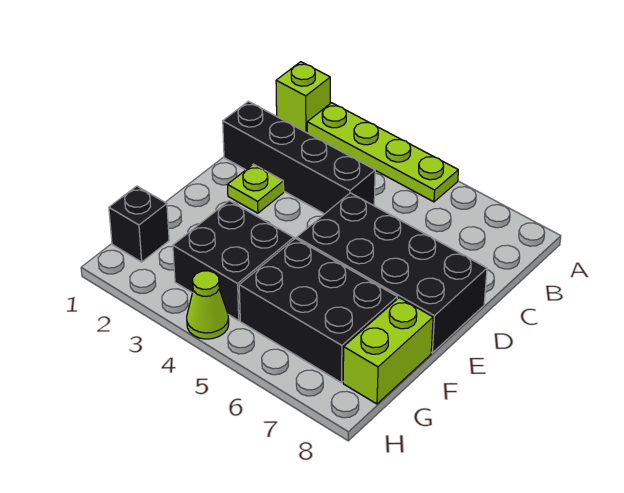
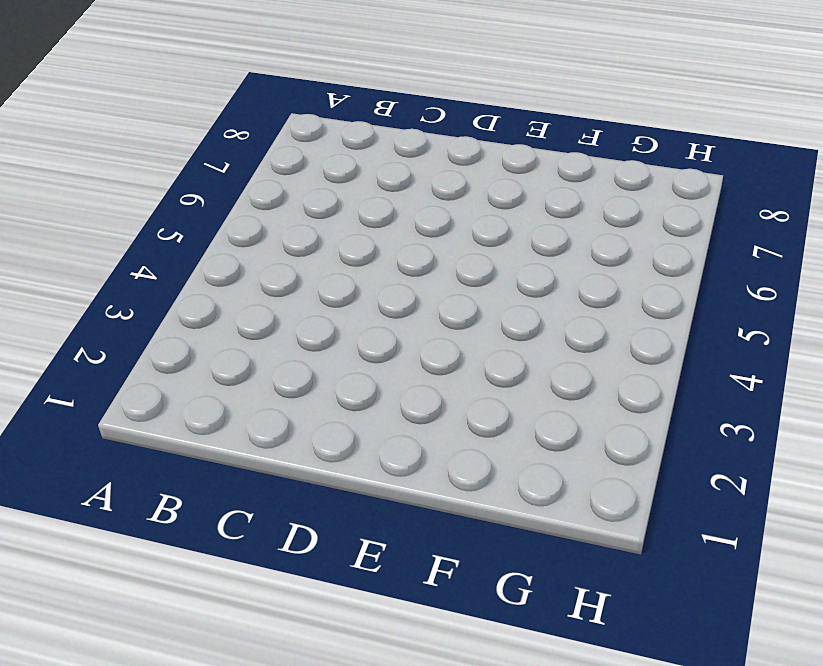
none -> lime brick A1 level 1
none -> lime plate A2:A5 level 1

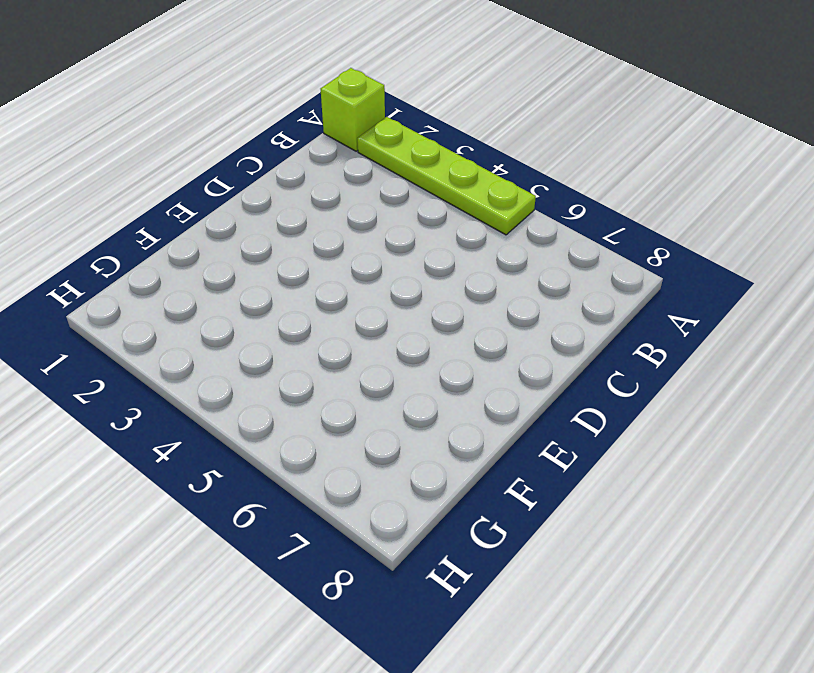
none -> black brick C1:C4 level 1
none -> lime plate D2 level 1

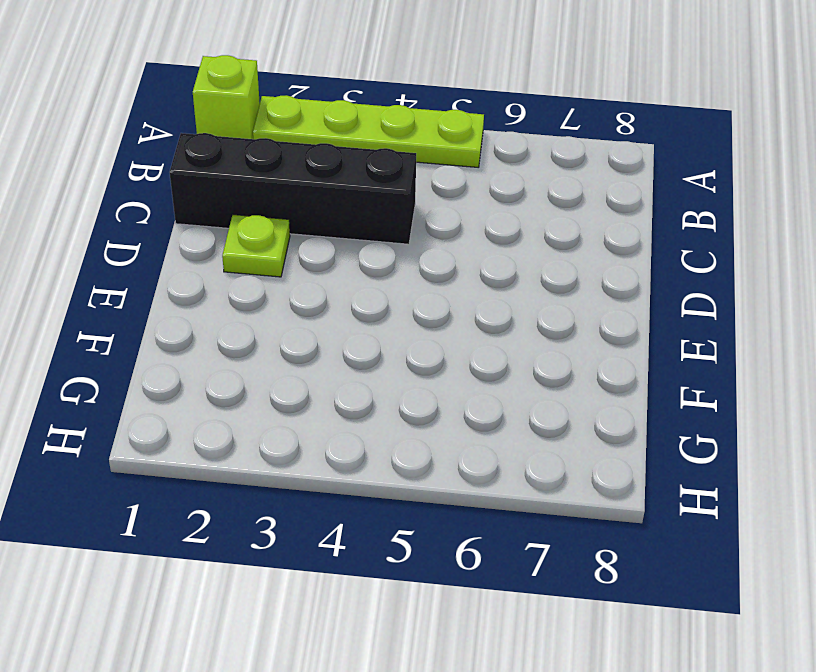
none -> black brick D5:E8 level 1
none -> black brick F3:G4 level 1

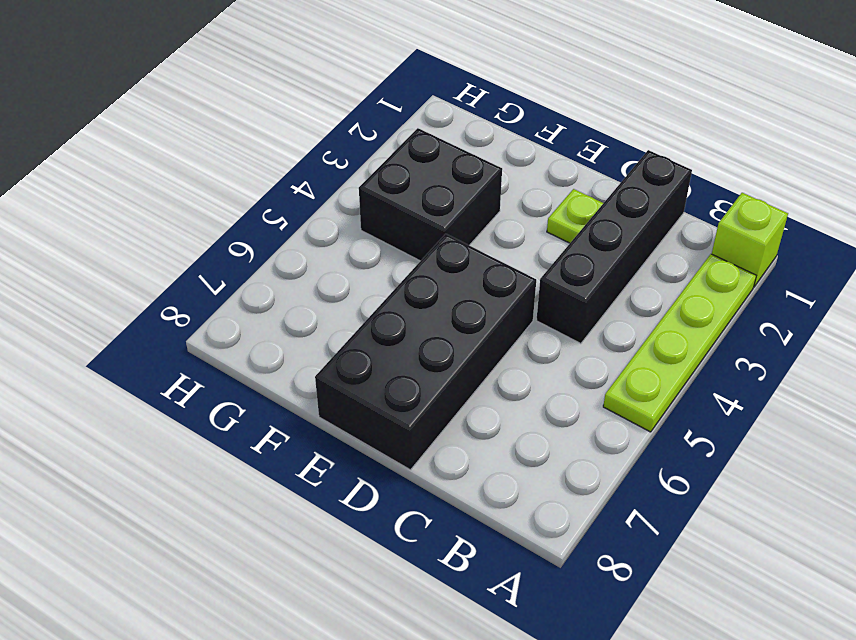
none -> black brick F5:G7 level 1
none -> lime brick F8:G8 level 1

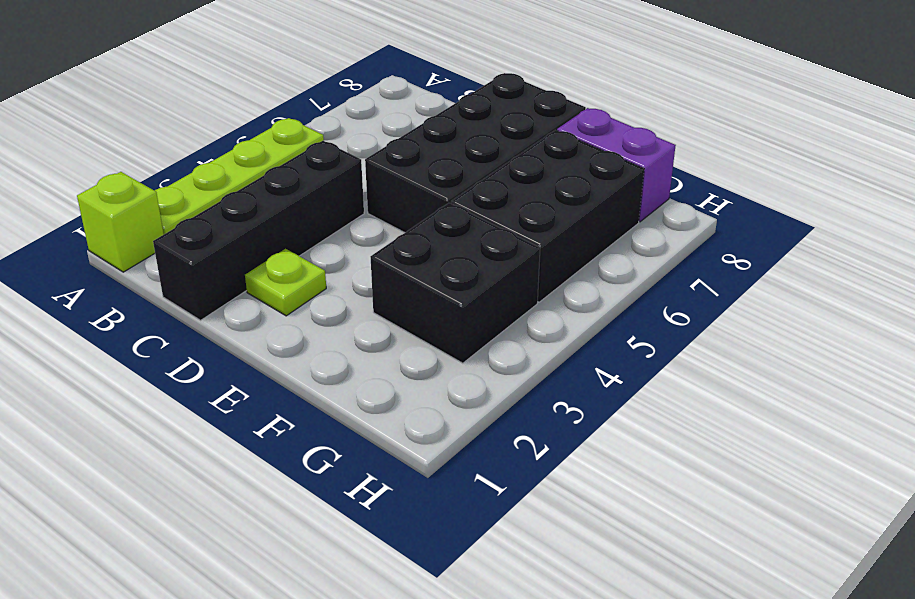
purple brick F8:G8 level 1 -> lime brick F8:G8 level 1
none -> black brick G1 level 1
none -> lime cone H4 level 1

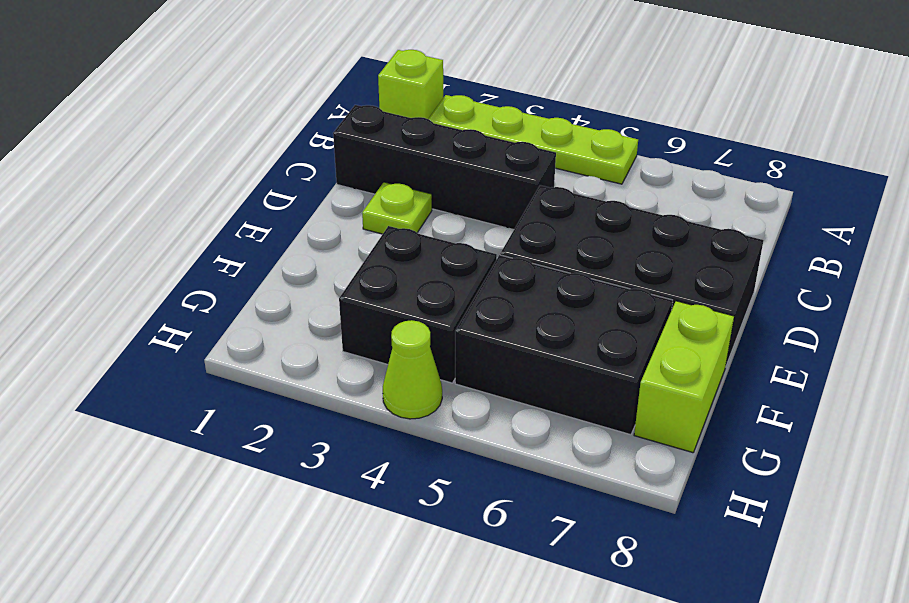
none -> black brick G1 level 1

